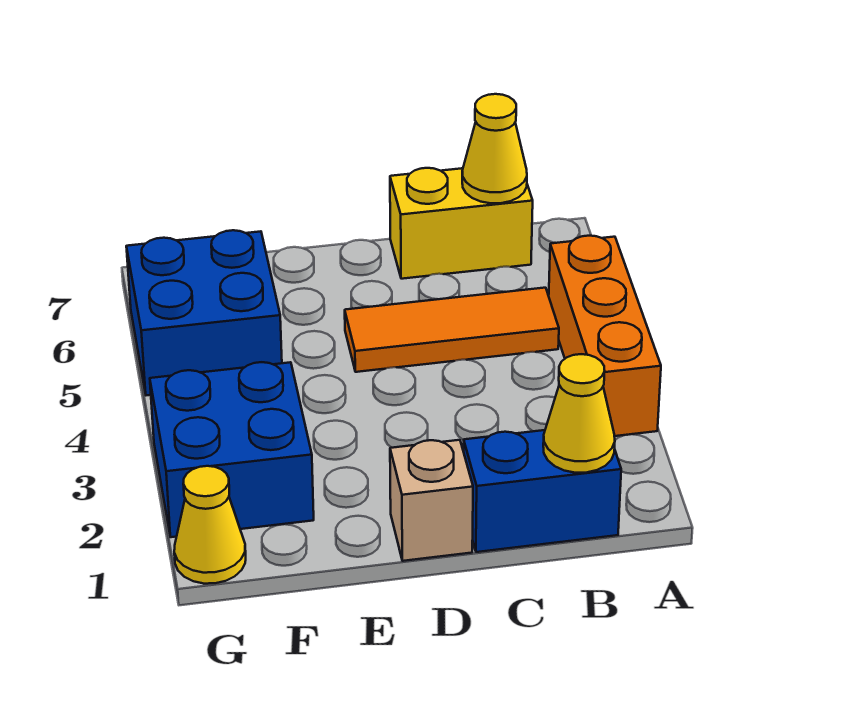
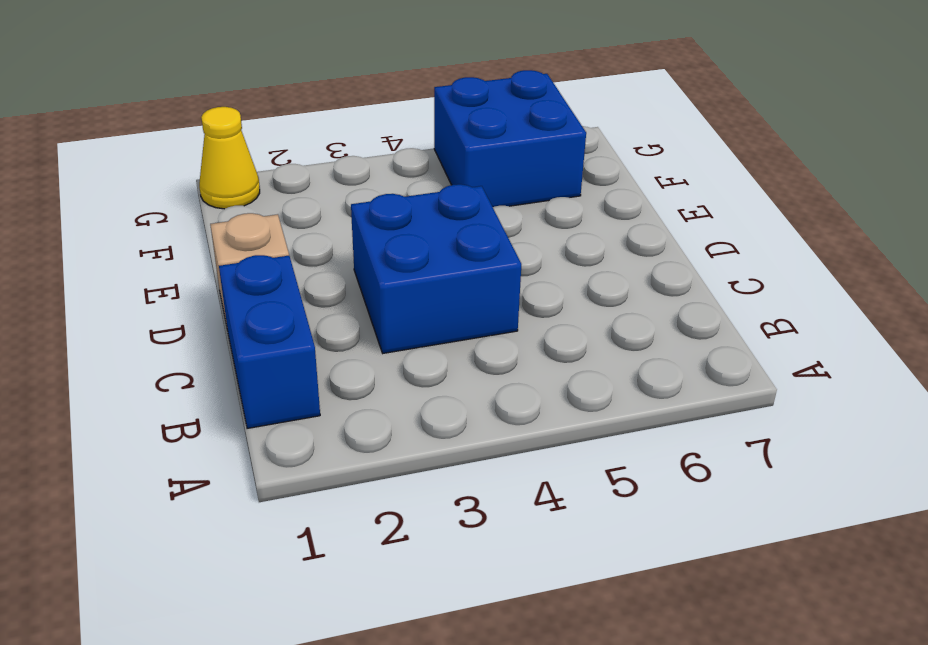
blue brick C3:D4 level 1 -> blue brick F2:G3 level 1
none -> orange brick A3:A5 level 1
none -> orange tile B5:D5 level 1

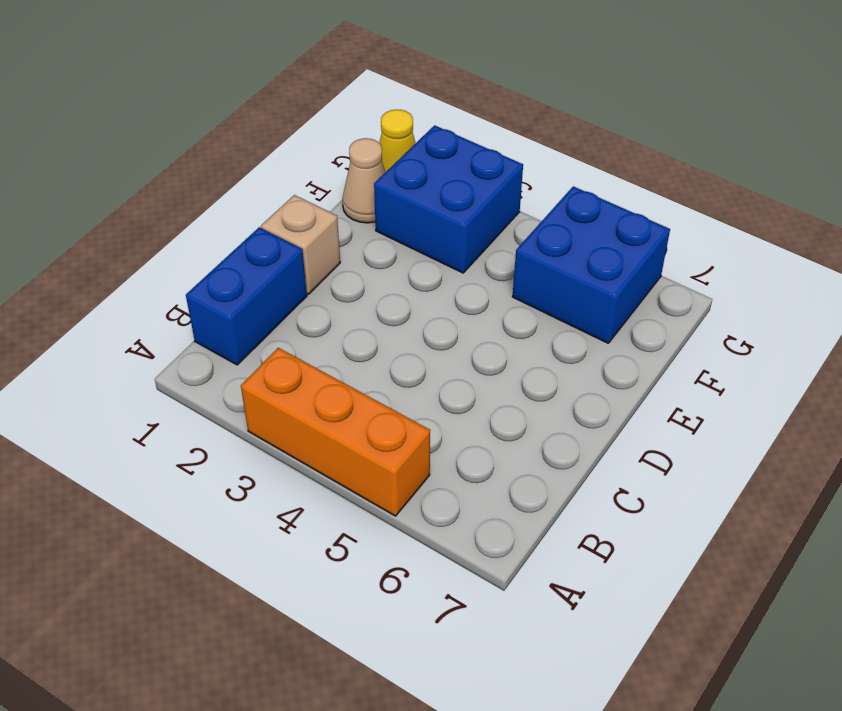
tan cone F1 level 1 -> none
none -> orange tile B5:D5 level 1
none -> yellow brick B7:C7 level 1

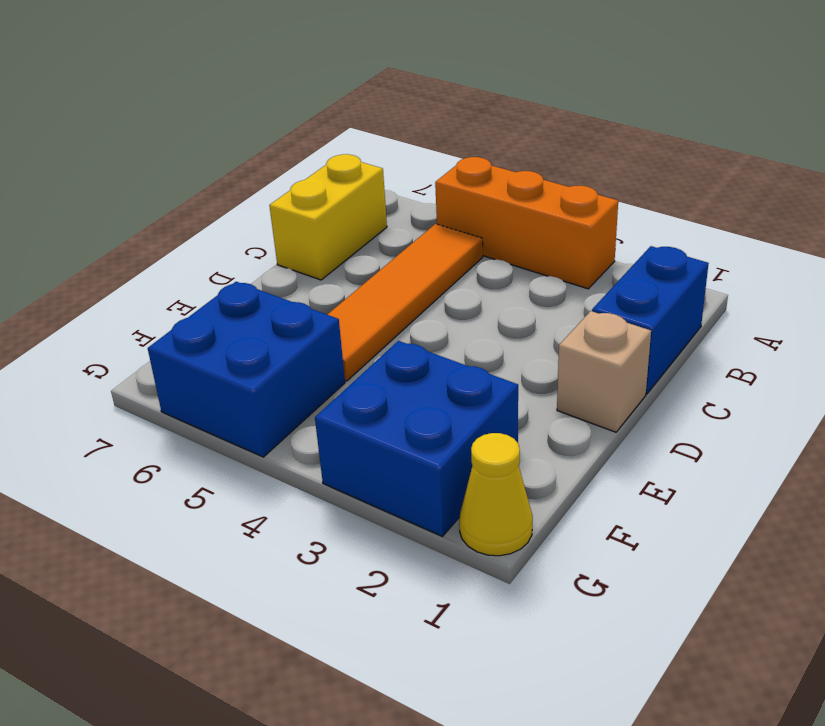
orange tile B5:E5 level 1 -> orange tile B5:D5 level 1
none -> yellow cone B1 level 2
none -> yellow cone B7 level 2

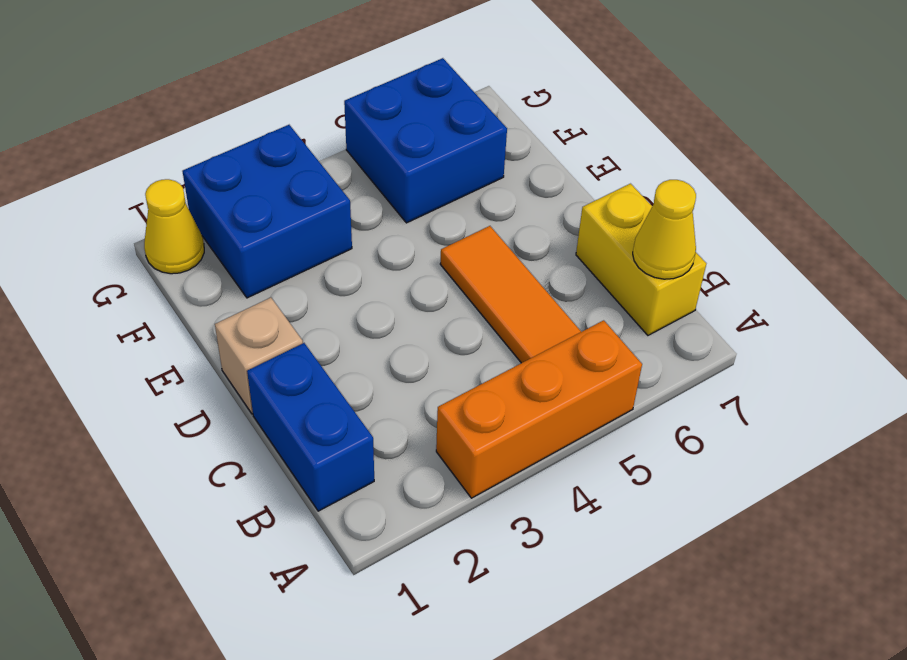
none -> yellow cone B1 level 2

